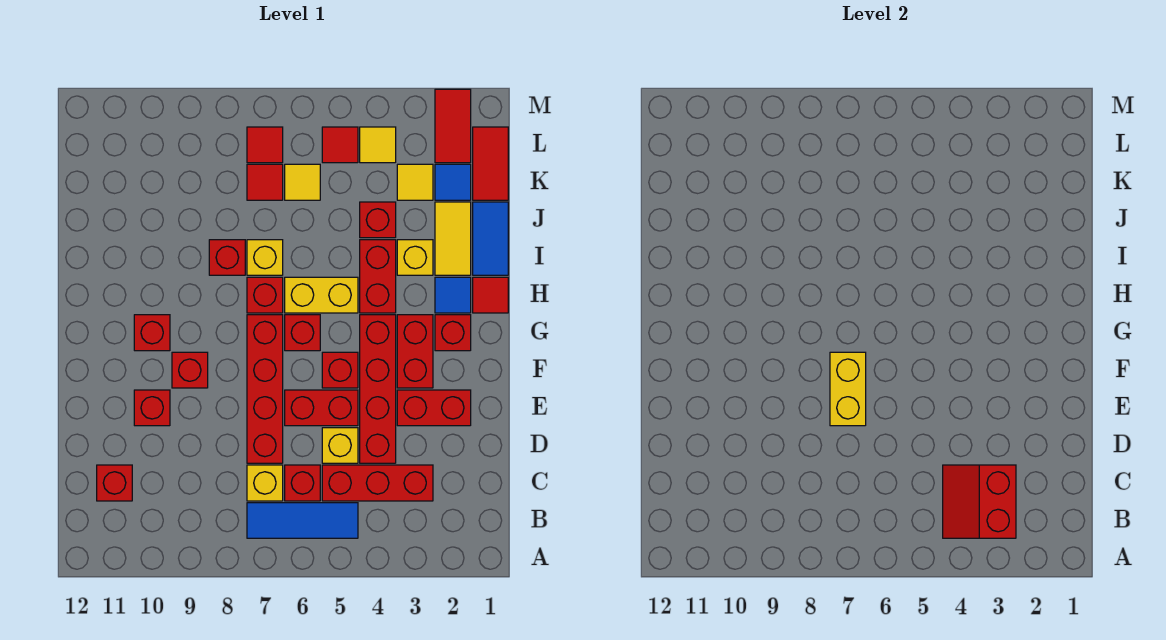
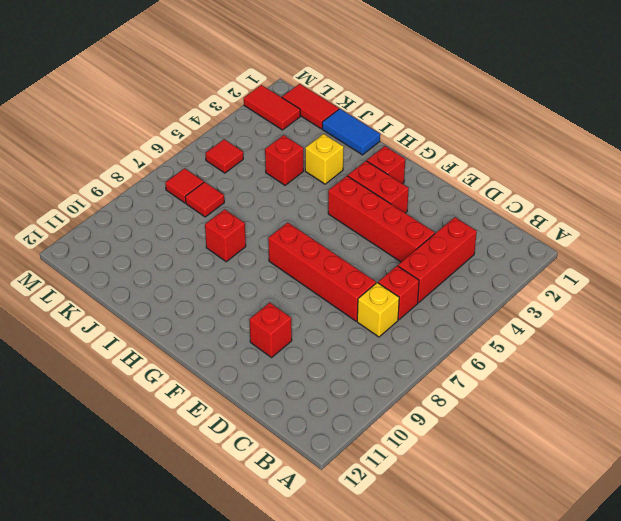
none -> blue tile B5:B7 level 1
none -> red brick C11 level 1
none -> yellow brick D5 level 1
none -> red brick E2:E3 level 1

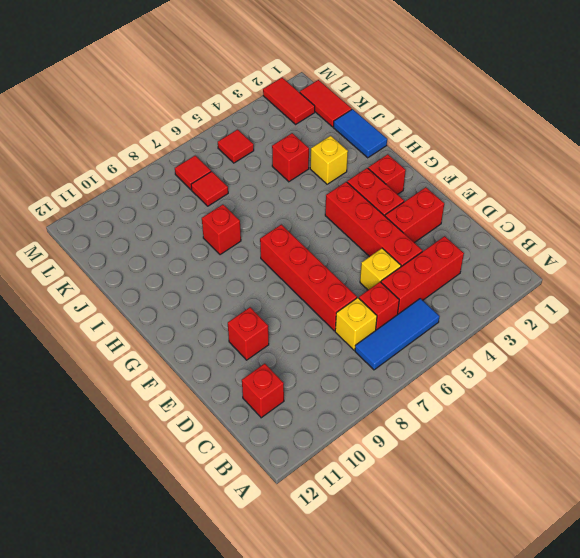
none -> red brick E5:E6 level 1
none -> red brick F5 level 1
none -> red brick F9 level 1
none -> red brick G6 level 1

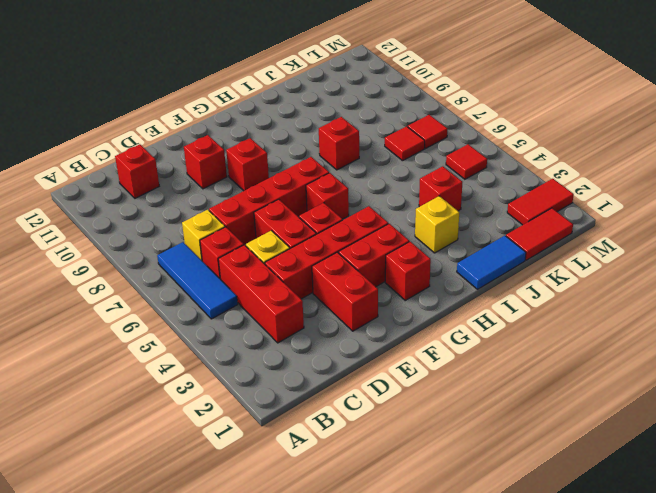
none -> red brick G10 level 1
none -> red tile H1 level 1
none -> blue tile H2 level 1
none -> red brick H4:I4 level 1

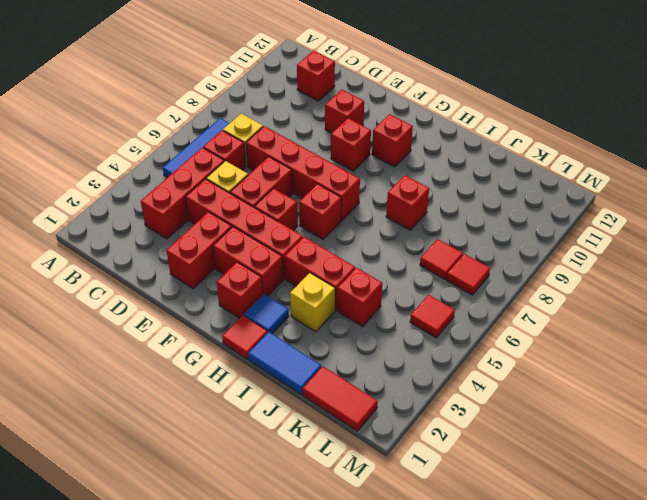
none -> yellow brick H5:H6 level 1
none -> red brick H7 level 1
none -> yellow tile I2:J2 level 1
none -> yellow brick I7 level 1

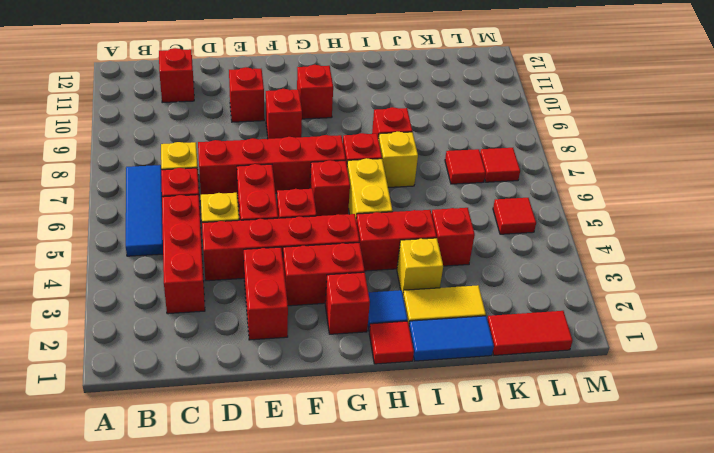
none -> blue tile K2 level 1
none -> yellow tile K3 level 1
none -> yellow tile K6 level 1
none -> red tile L2:M2 level 1

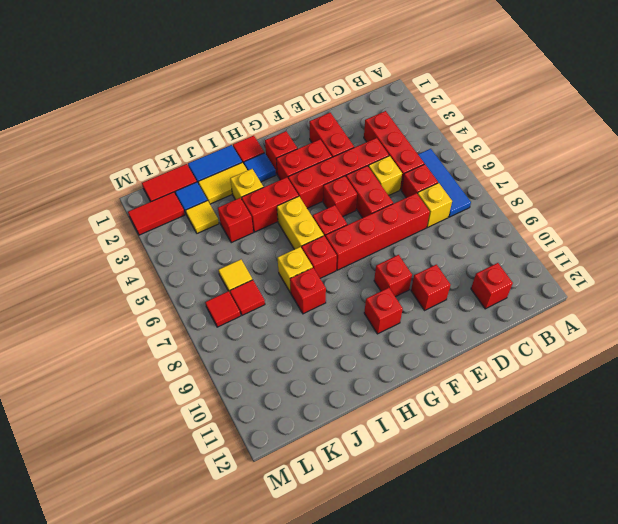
none -> yellow tile L4 level 1
none -> red tile L5 level 1
none -> red slope B3:C4 level 2 top 3
none -> yellow brick E7:F7 level 2

